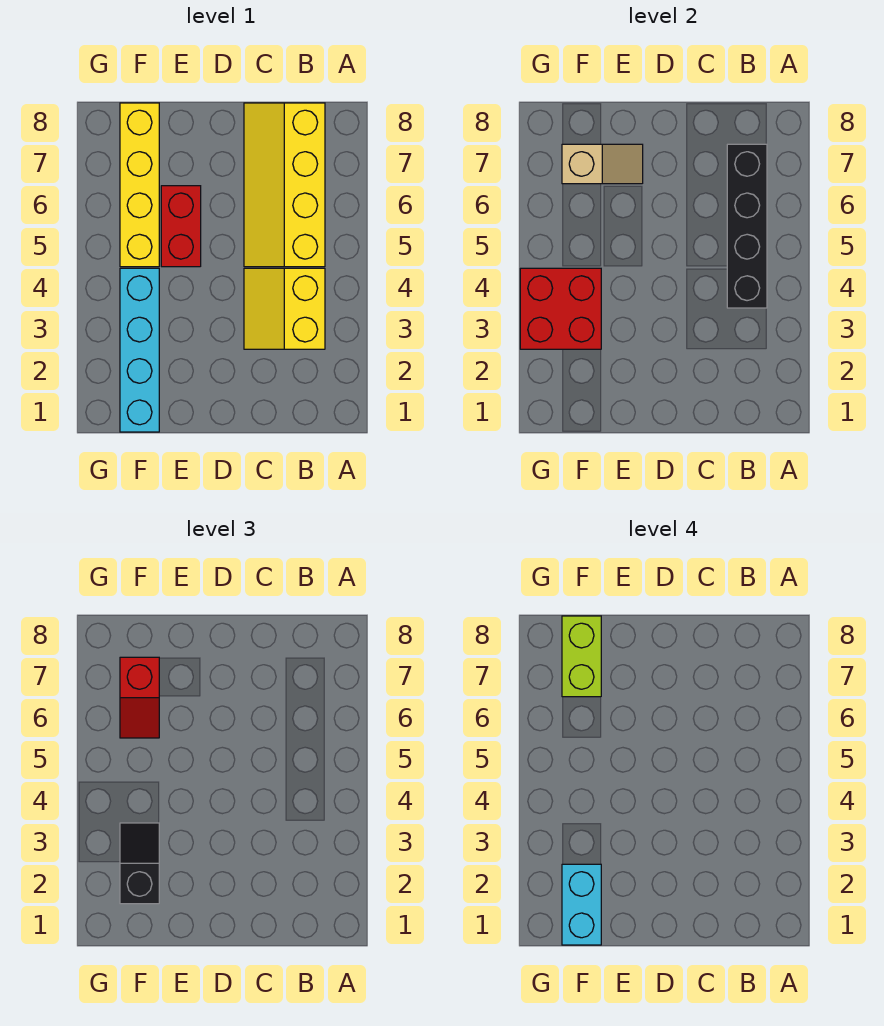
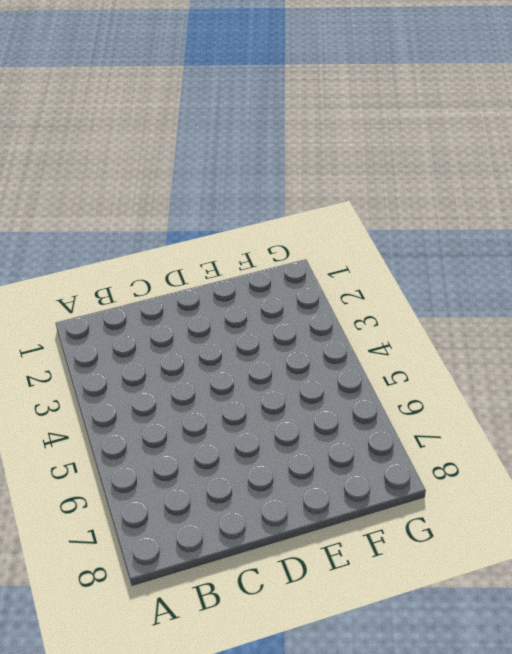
none -> yellow slope B3:C4 level 1 top B
none -> yellow slope B5:C8 level 1 top B
none -> red brick E5:E6 level 1

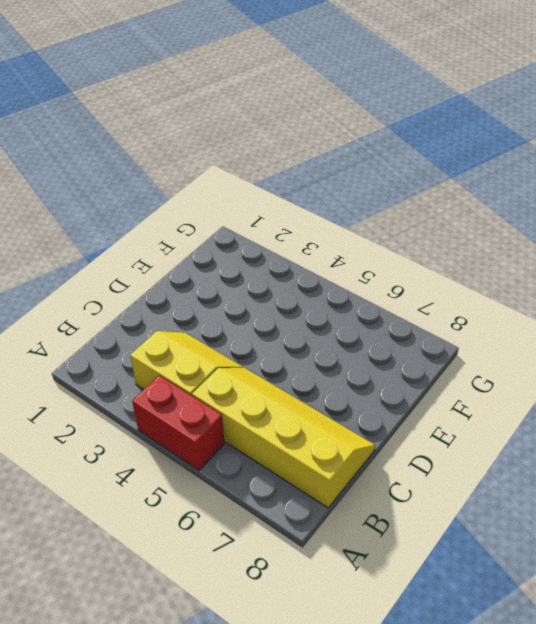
red brick A4:A5 level 1 -> red brick E5:E6 level 1
none -> cyan brick F1:F4 level 1
none -> yellow brick F5:F8 level 1
none -> black brick B4:B7 level 2

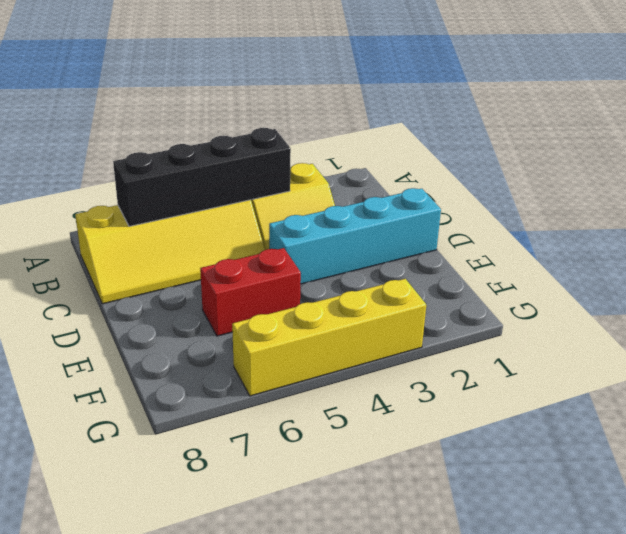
cyan brick D1:D4 level 1 -> cyan brick F1:F4 level 1
yellow brick G3:G6 level 1 -> yellow brick F5:F8 level 1
none -> tan slope E7:F7 level 2 top F
none -> red brick F3:G4 level 2
none -> black slope F2:F3 level 3 top 2

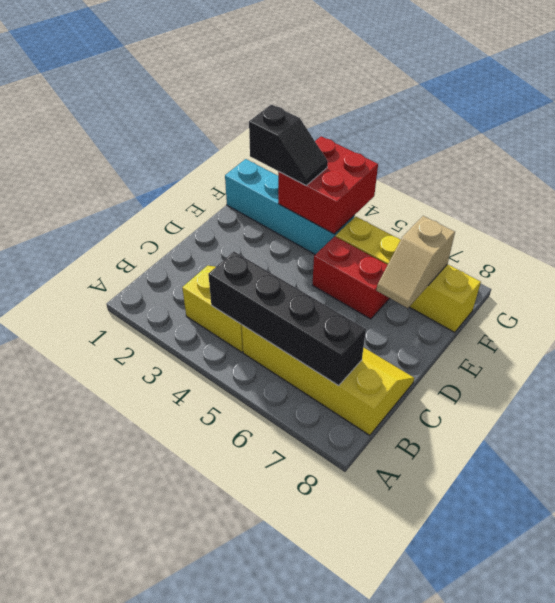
none -> red slope F6:F7 level 3 top 7
none -> cyan brick F1:F2 level 4
none -> lime brick F7:F8 level 4

